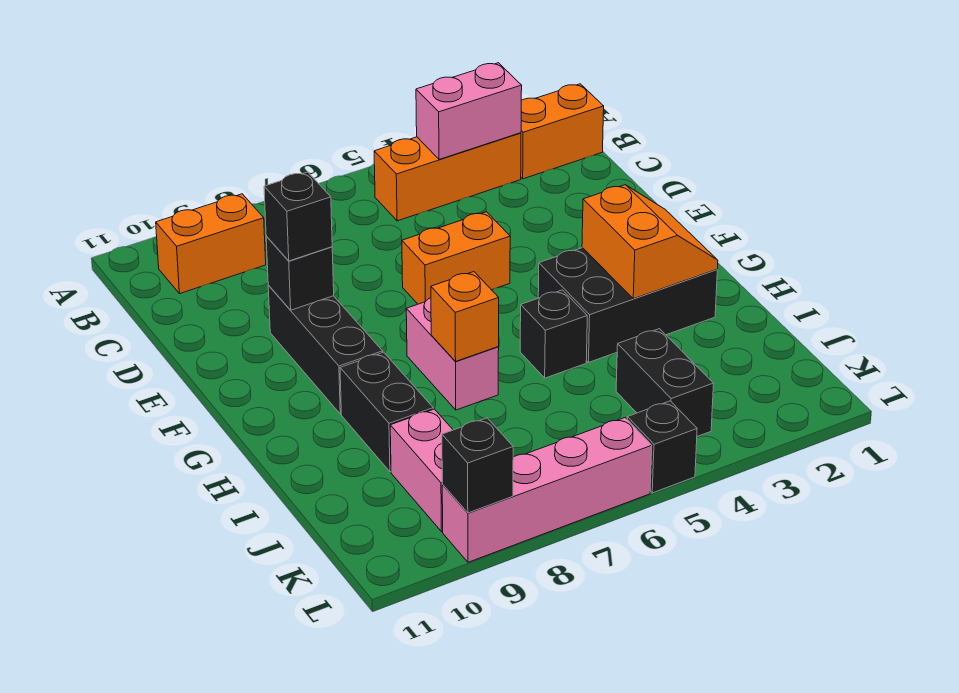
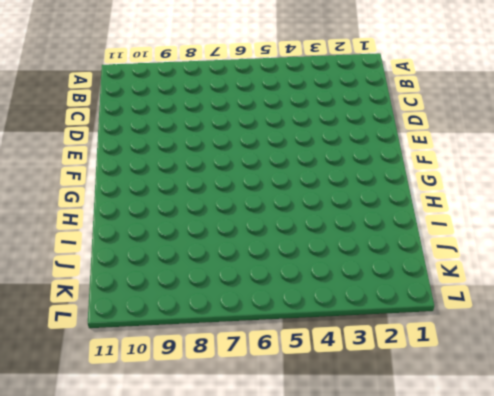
none -> orange brick B1:B2 level 1
none -> orange brick B3:B5 level 1
none -> orange brick B9:B10 level 1

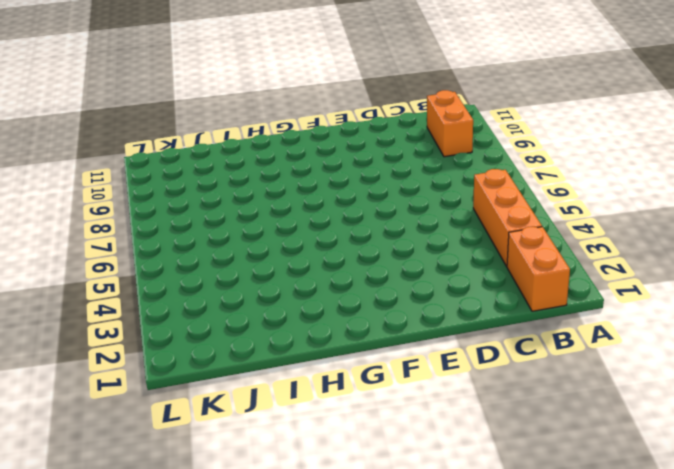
none -> orange brick E5:E6 level 1
none -> black brick E9:G9 level 1
none -> black brick G2:H4 level 1

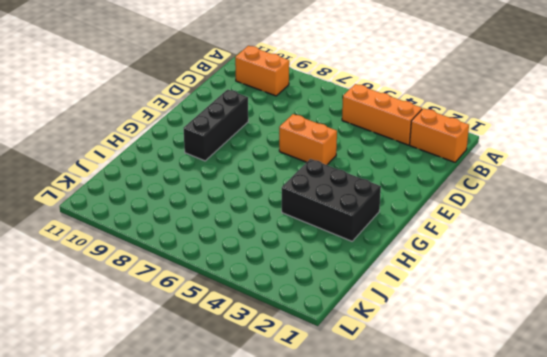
none -> pink brick G7:H7 level 1
none -> black brick H5 level 1
none -> black brick H9:I9 level 1

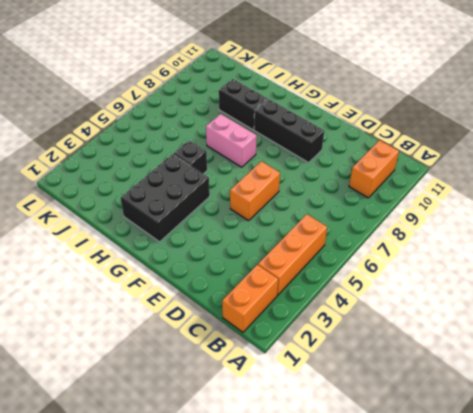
none -> black brick J4:K4 level 1
none -> pink brick J9:K9 level 1
none -> black brick L5 level 1

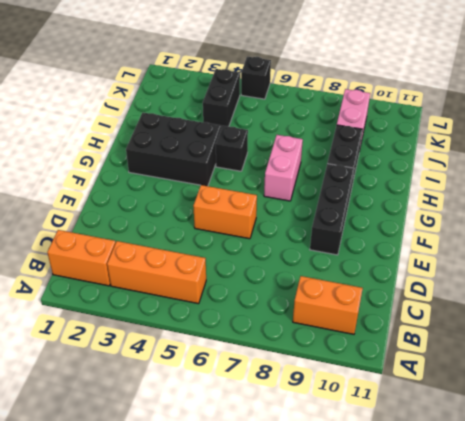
none -> pink brick L6:L9 level 1
none -> pink brick B3:B4 level 2
none -> black brick E9 level 2

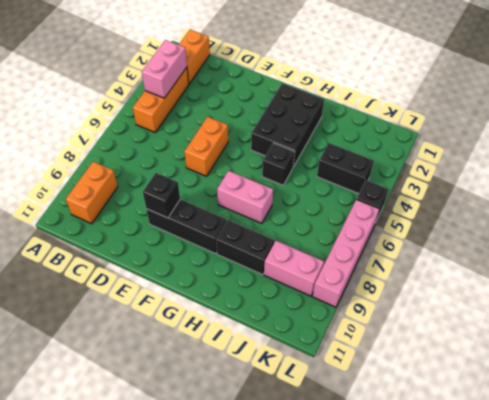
none -> orange slope G2:H3 level 2 top 3
none -> orange brick H7 level 2
none -> black brick L9 level 2

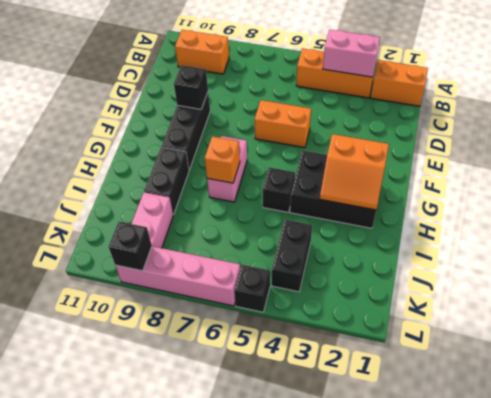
orange slope G2:H3 level 2 top G -> orange slope G2:H3 level 2 top 3
none -> black brick E9 level 3

